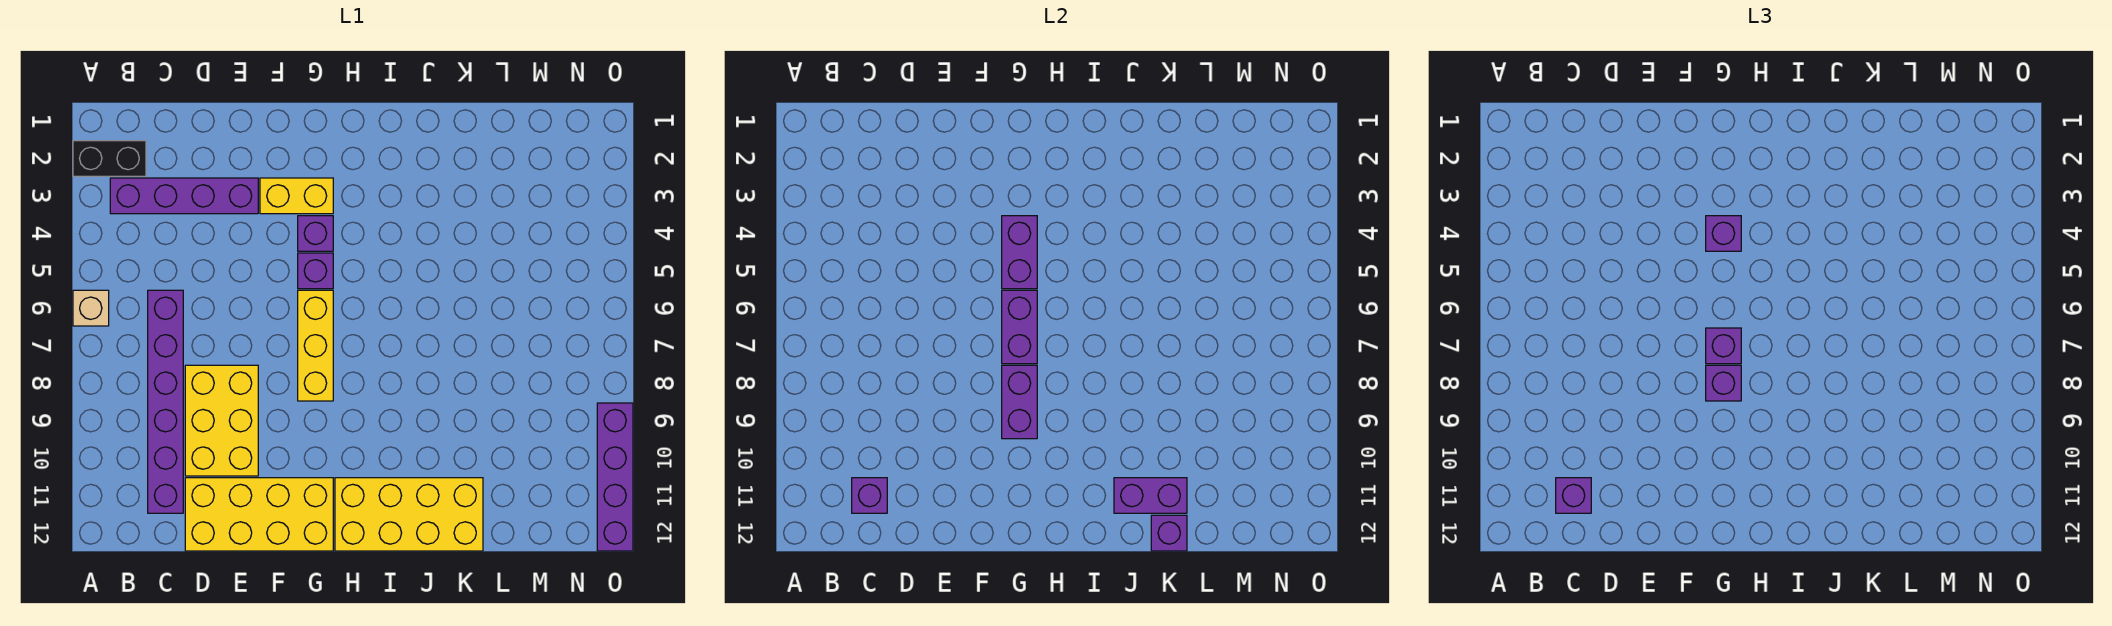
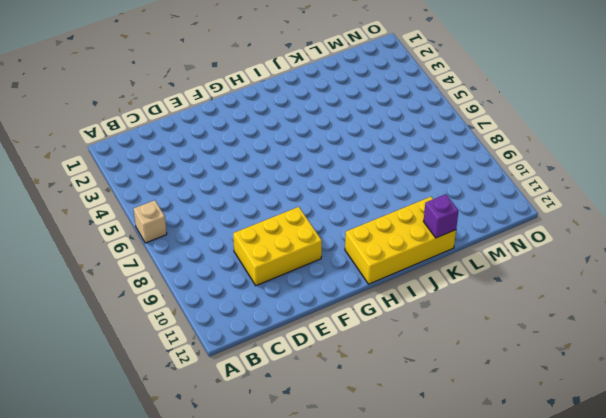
yellow brick D9:F10 level 1 -> yellow brick D8:E10 level 1
none -> black brick A2:B2 level 1
none -> purple brick B3:E3 level 1
none -> purple brick C6:C11 level 1

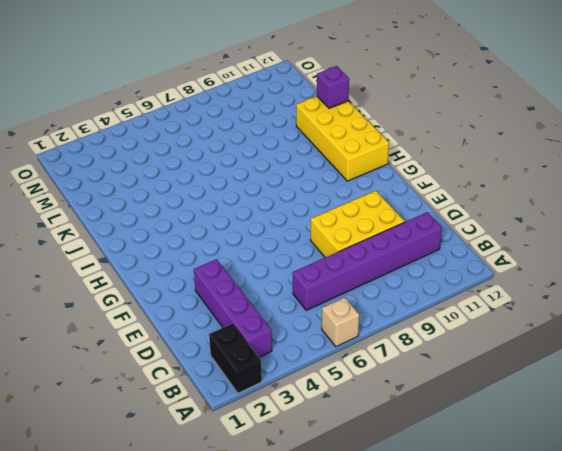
none -> yellow brick D11:G12 level 1
none -> yellow brick F3:G3 level 1
none -> purple brick G4 level 1

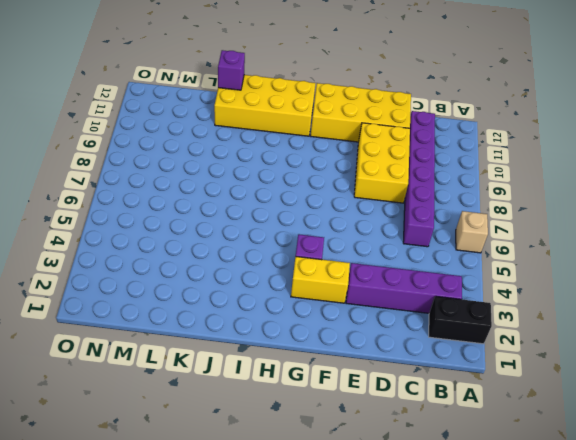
none -> purple brick G5 level 1
none -> yellow brick G6:G8 level 1
none -> purple brick O9:O12 level 1

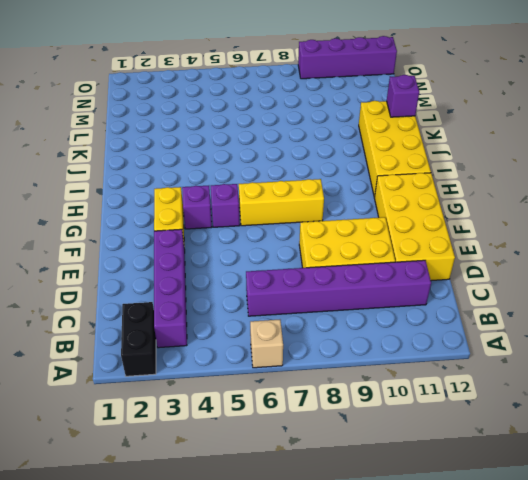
none -> purple brick C11 level 2
none -> purple brick G4:G5 level 2
none -> purple brick G6:G7 level 2

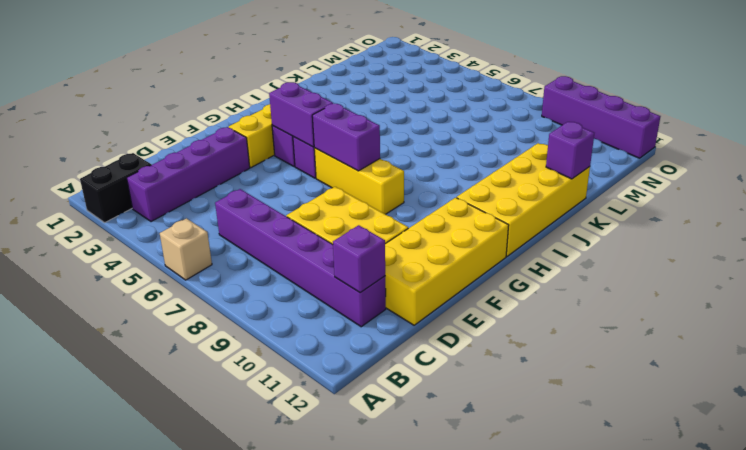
none -> purple brick G8:G9 level 2
none -> purple brick J11:K11 level 2
none -> purple brick C11 level 3

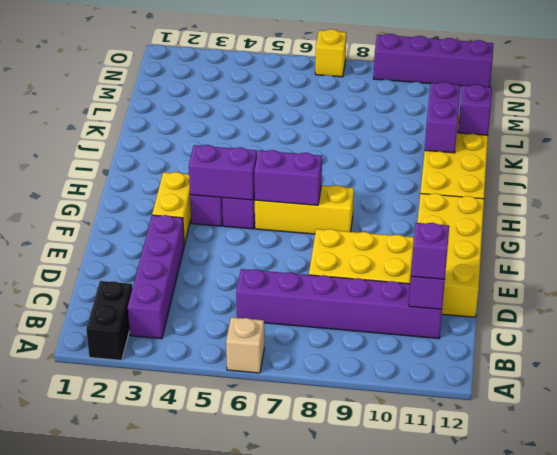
yellow brick O7 level 1 -> none
none -> purple brick G8:G9 level 2
none -> purple brick G4 level 3
none -> purple brick G7 level 3

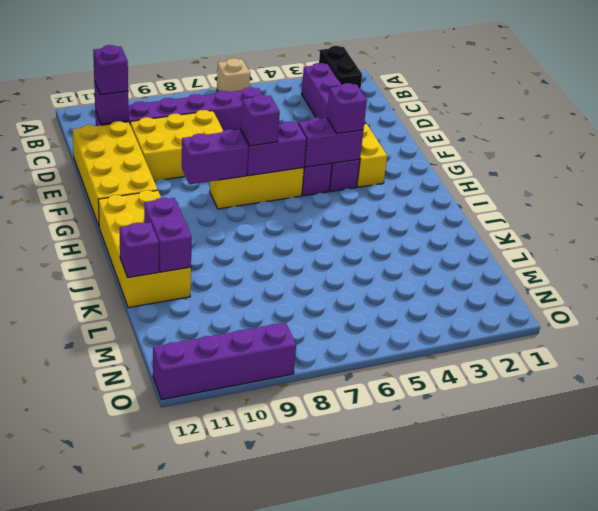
none -> purple brick G8 level 3

